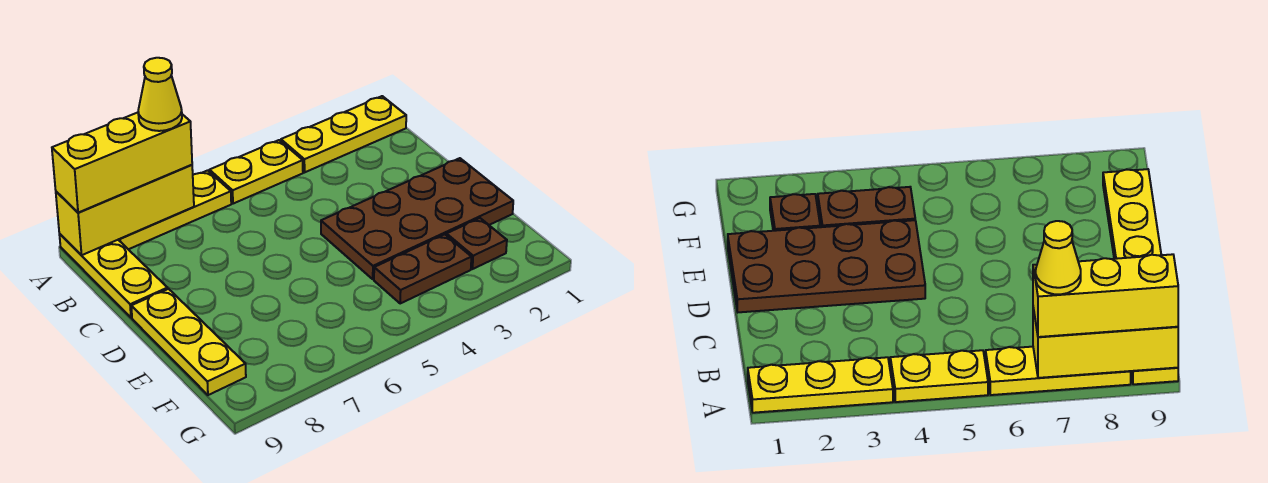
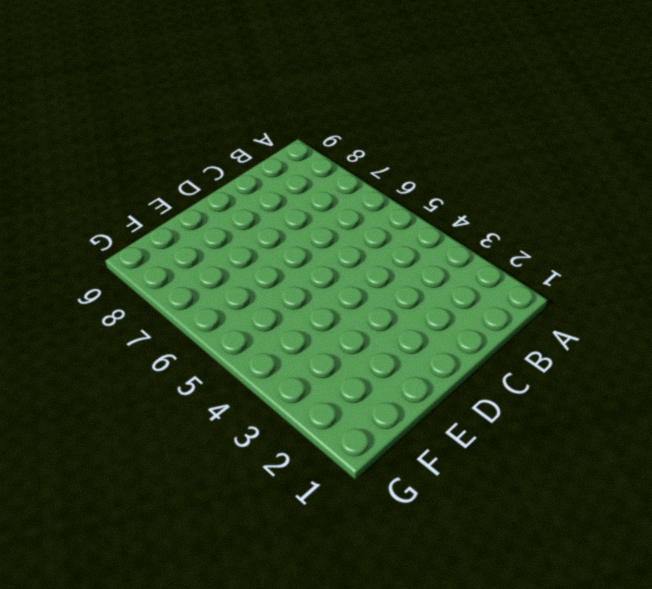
none -> yellow plate A1:A3 level 1
none -> yellow plate A4:A5 level 1

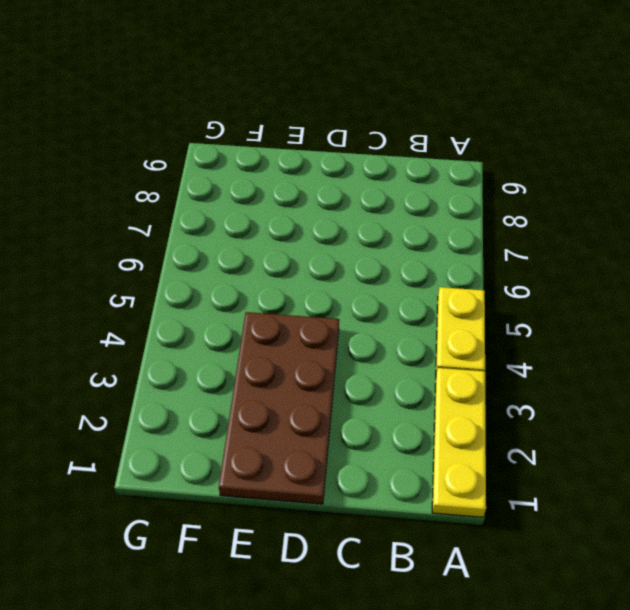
none -> yellow plate A6:A8 level 1
none -> yellow plate A9:C9 level 1

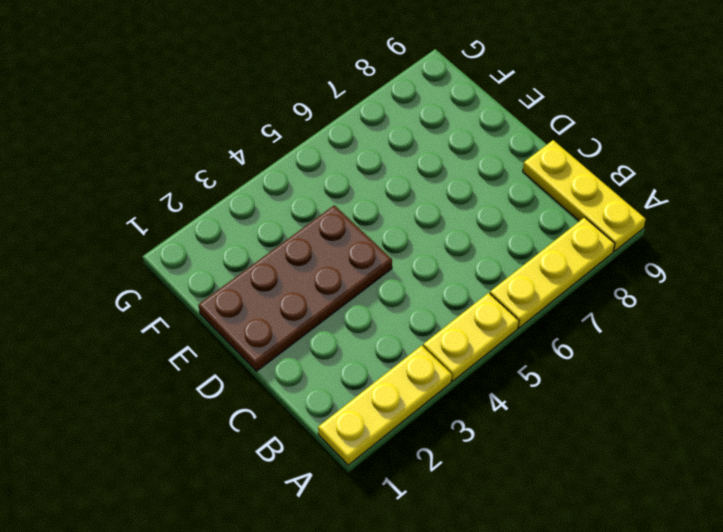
none -> yellow plate D9:F9 level 1
none -> brown plate F2 level 1

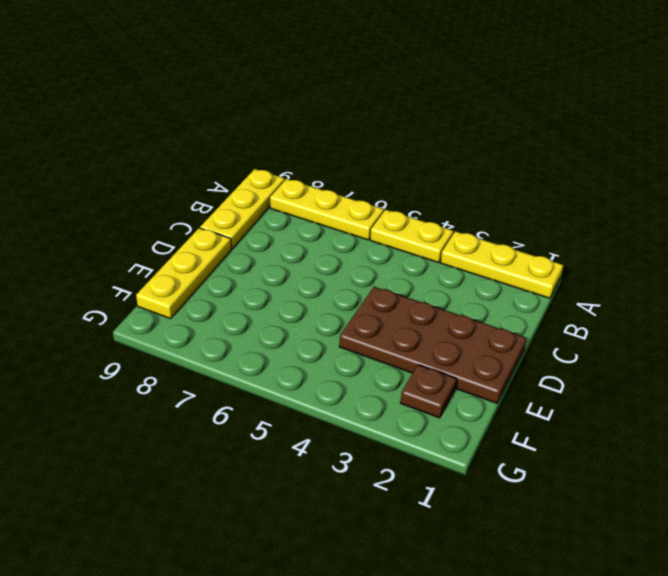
none -> brown plate F3:F4 level 1
none -> yellow brick A7:A9 level 2

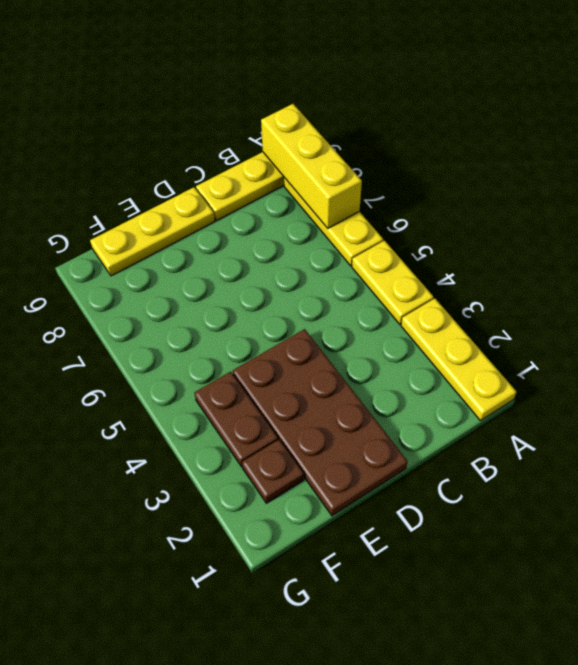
none -> yellow brick A7:A9 level 3
none -> yellow cone A7 level 4

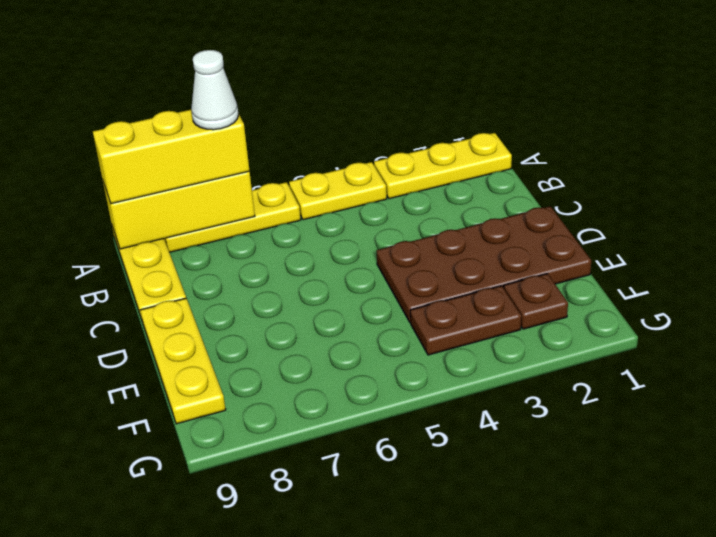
white cone A7 level 4 -> yellow cone A7 level 4

